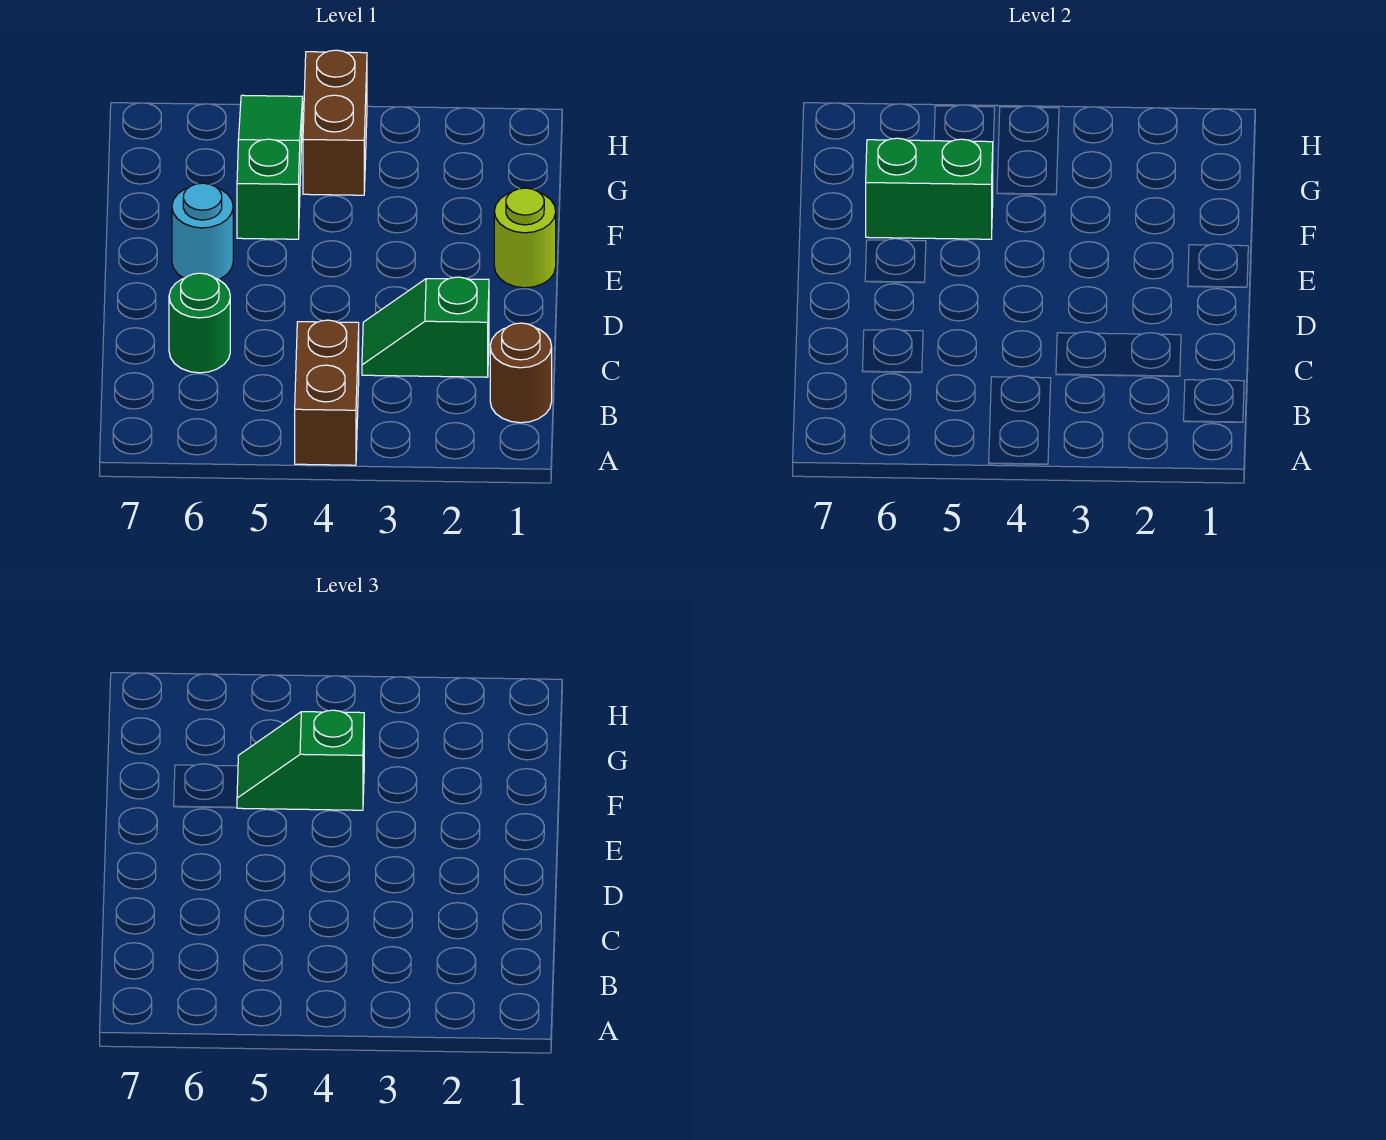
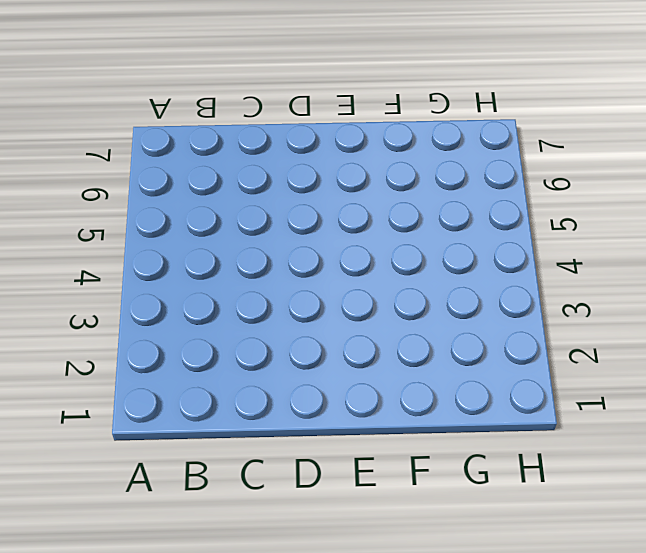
none -> brown brick A4:B4 level 1
none -> brown round brick B1 level 1

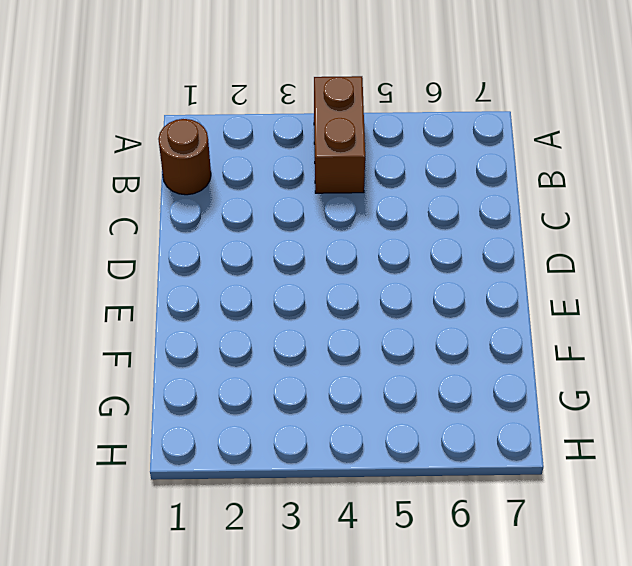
none -> green slope C2:C3 level 1 top 2
none -> green round brick C6 level 1

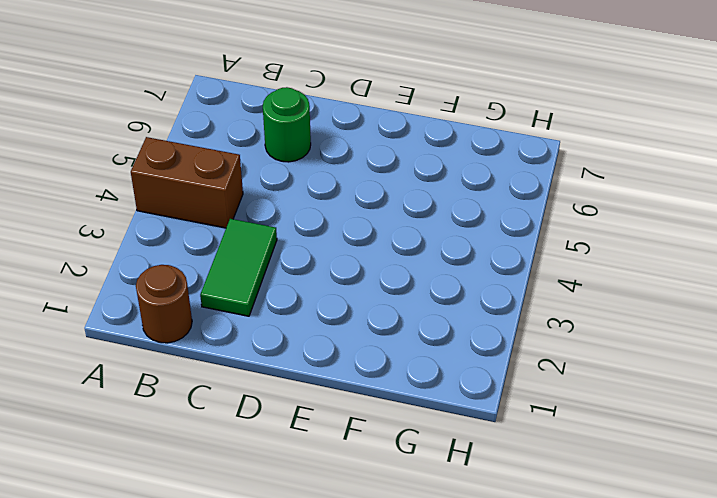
green tile C2:C3 level 1 -> green slope C2:C3 level 1 top 2
none -> lime round brick E1 level 1
none -> cyan round brick E6 level 1

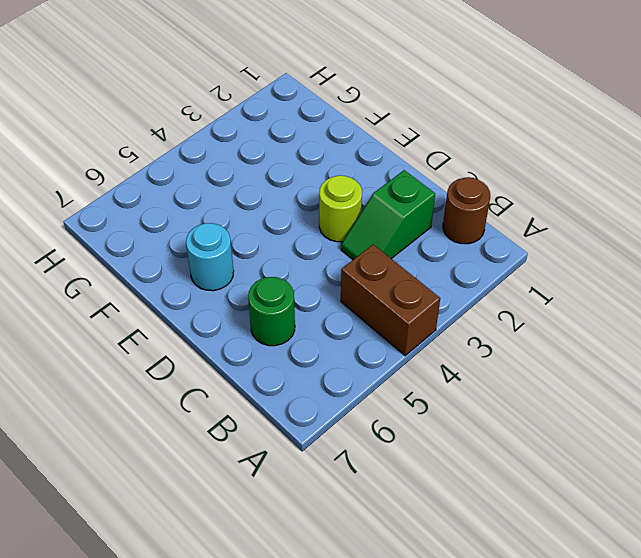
lime round brick D3 level 1 -> lime round brick E1 level 1
none -> green slope F5:H5 level 1 top F
none -> brown brick G4:H4 level 1

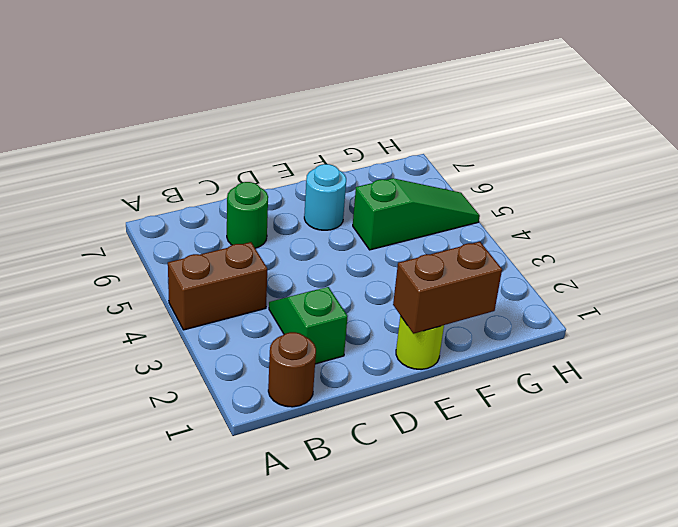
brown brick E1:F1 level 2 -> brown brick G4:H4 level 1
none -> green brick F5:F6 level 2
none -> green slope F4:F5 level 3 top 4

